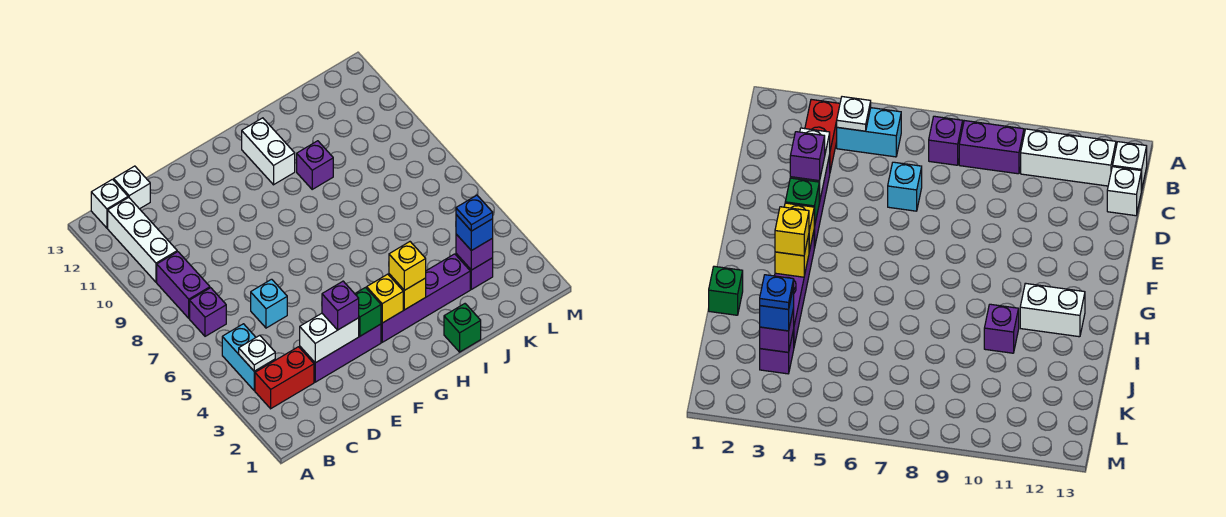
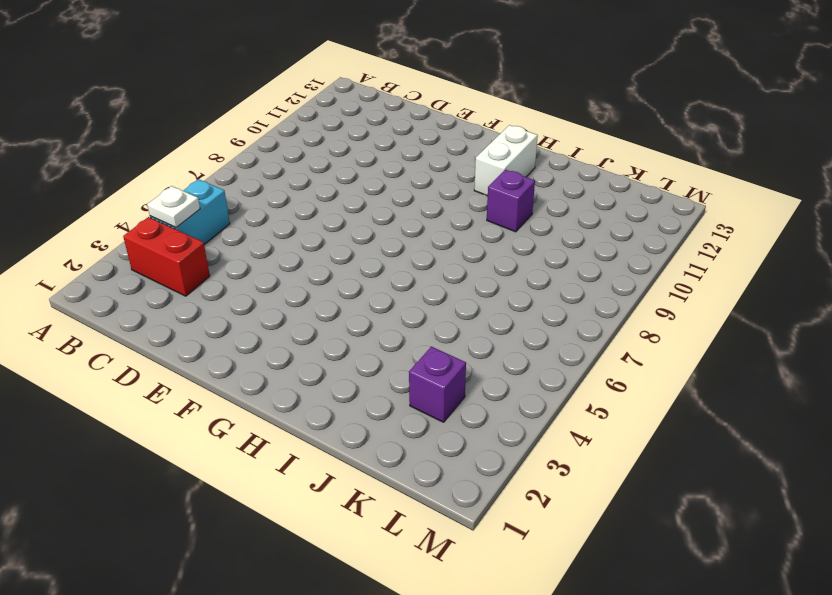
none -> purple brick B7 level 1
none -> purple brick B8:B9 level 1
none -> white brick B10:B12 level 1

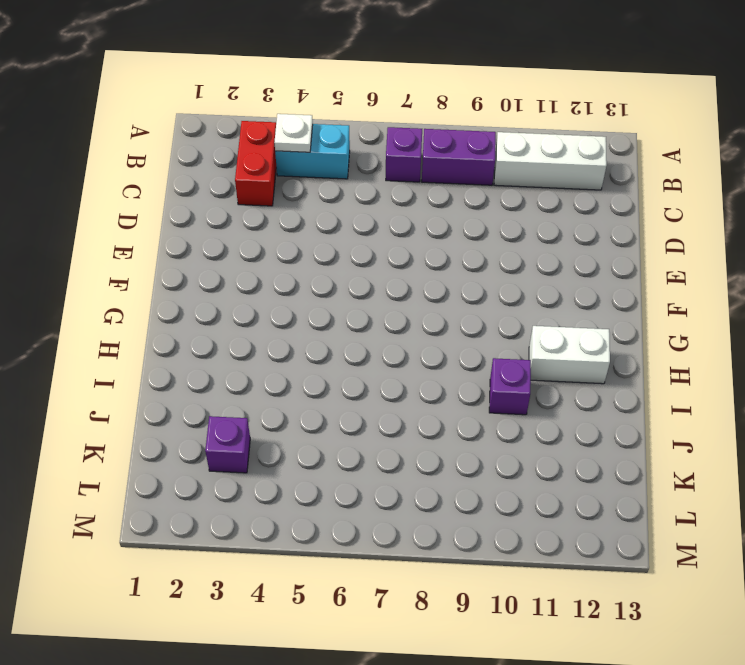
none -> white brick B13 level 1
none -> white brick C13 level 1
none -> purple brick D3:F3 level 1

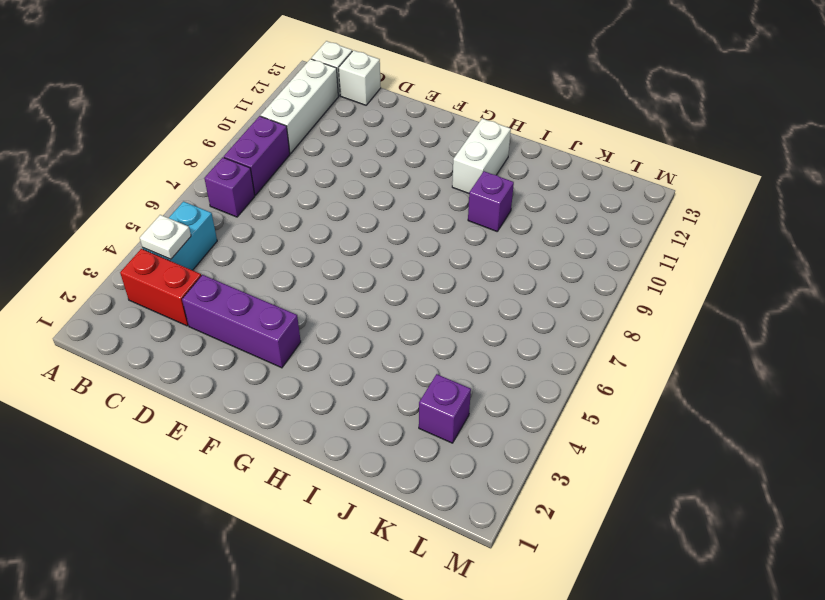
none -> cyan brick D6 level 1
none -> purple brick G3:J3 level 1
none -> green brick I1 level 1

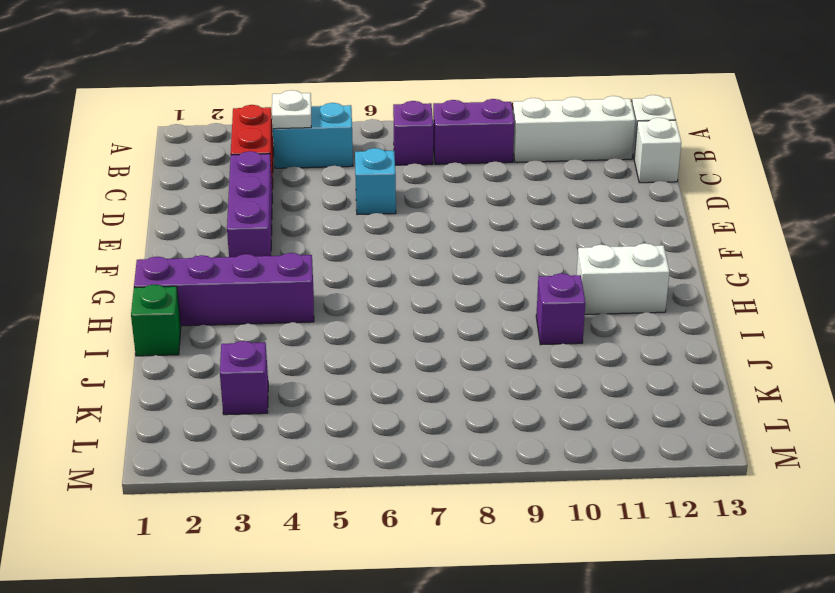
purple brick H1:H4 level 1 -> purple brick G3:J3 level 1
none -> white brick D3:E3 level 2
none -> green brick F3 level 2
none -> yellow brick G3 level 2

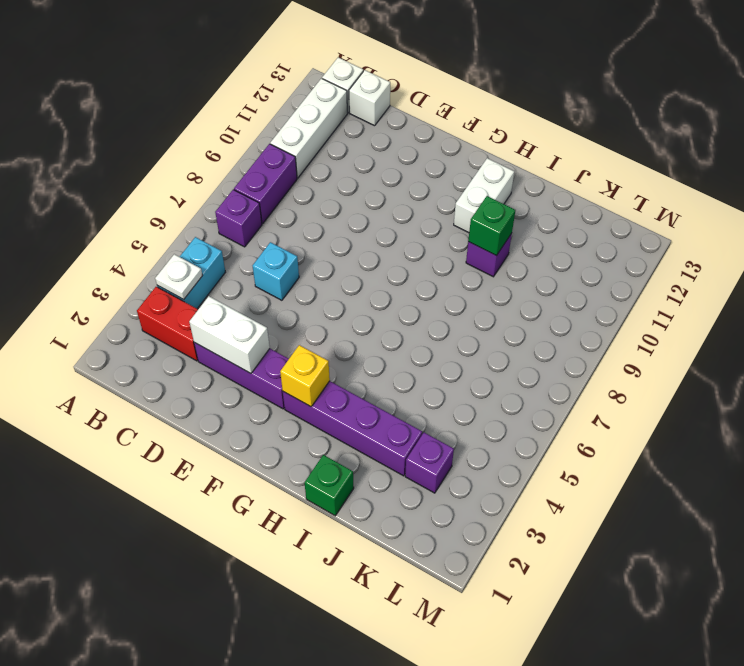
green brick I10 level 2 -> green brick F3 level 2
none -> yellow brick H3 level 2
none -> purple brick K3 level 2
none -> purple brick E3 level 3

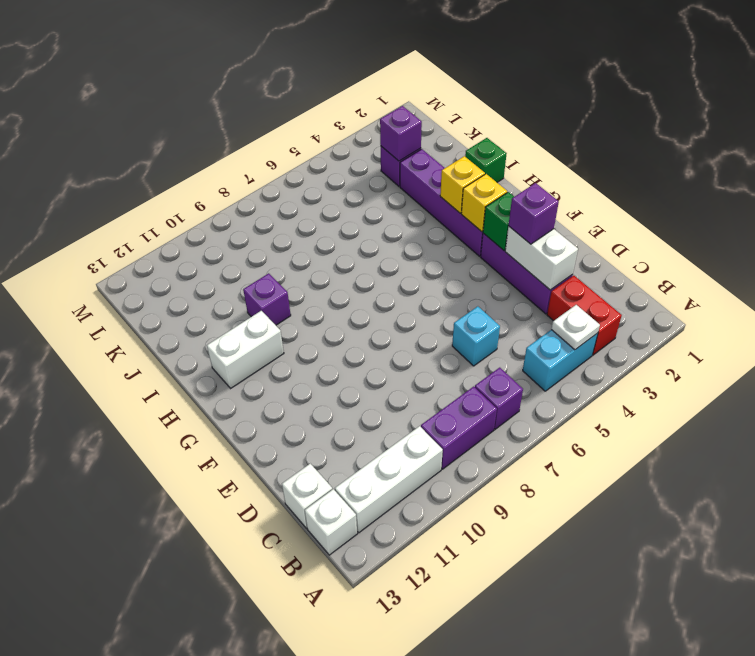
none -> yellow brick H3 level 3
none -> blue brick K3 level 3
none -> blue plate K3 level 4

